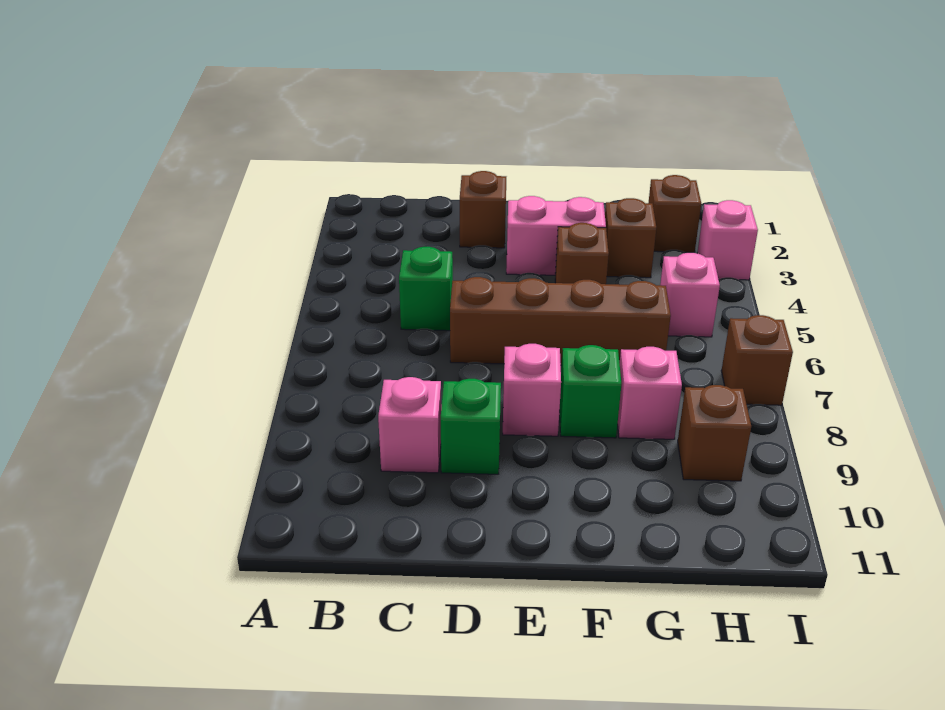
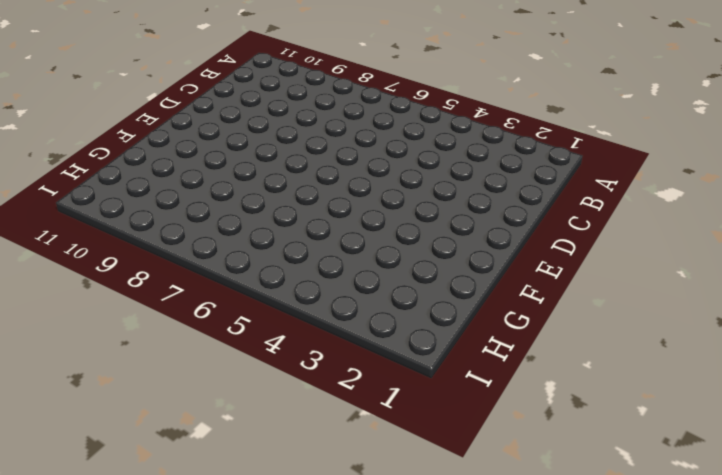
none -> green brick C5 level 1
none -> pink brick C9 level 1
none -> brown brick D2 level 1

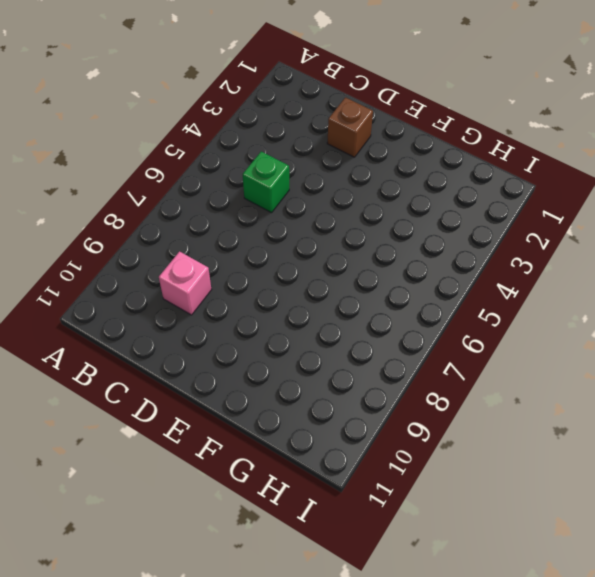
none -> brown brick D6:G6 level 1
none -> green brick D9 level 1
none -> pink brick E3:F3 level 1

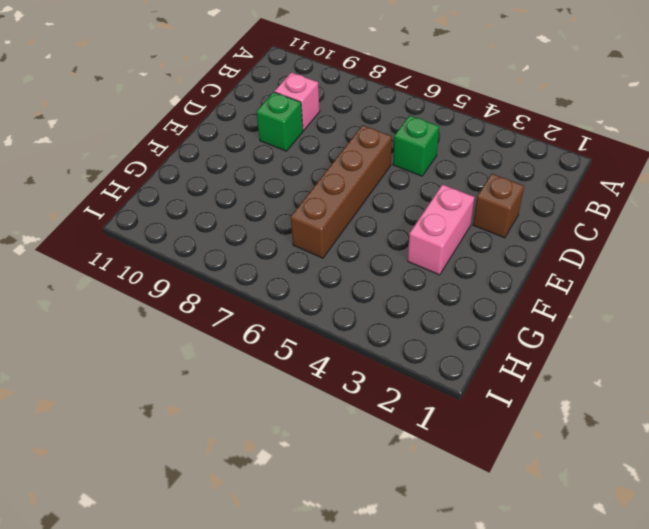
none -> pink brick E8 level 1
none -> brown brick F4 level 1
none -> green brick F8 level 1

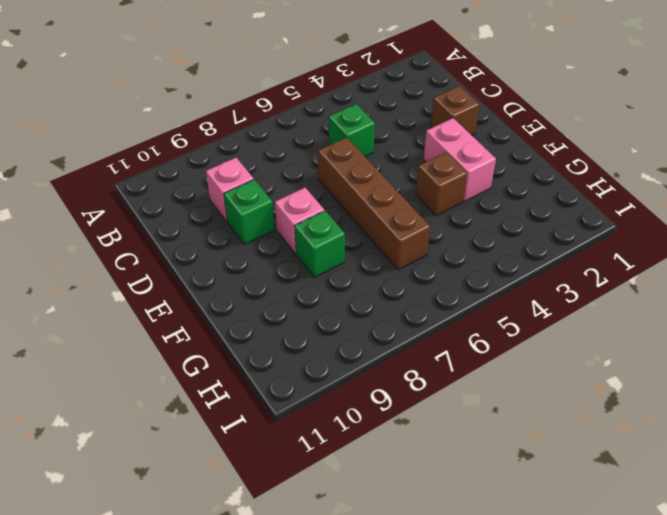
none -> brown brick G3 level 1
none -> pink brick G8 level 1
none -> brown brick H2 level 1

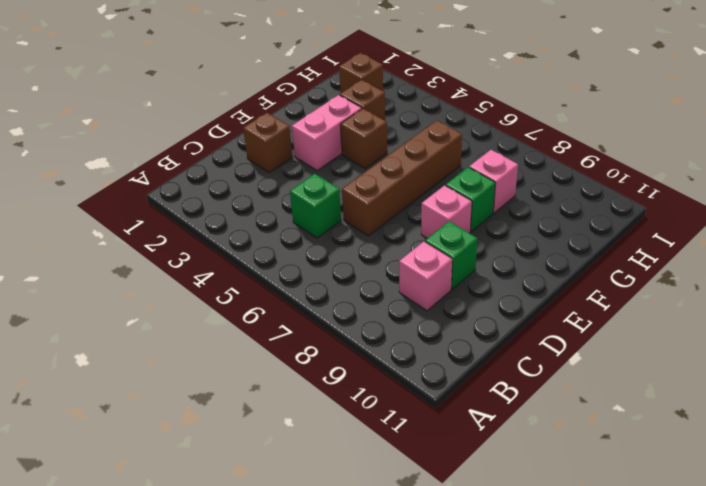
none -> pink brick H5 level 1
none -> brown brick H9 level 1
none -> pink brick I3 level 1

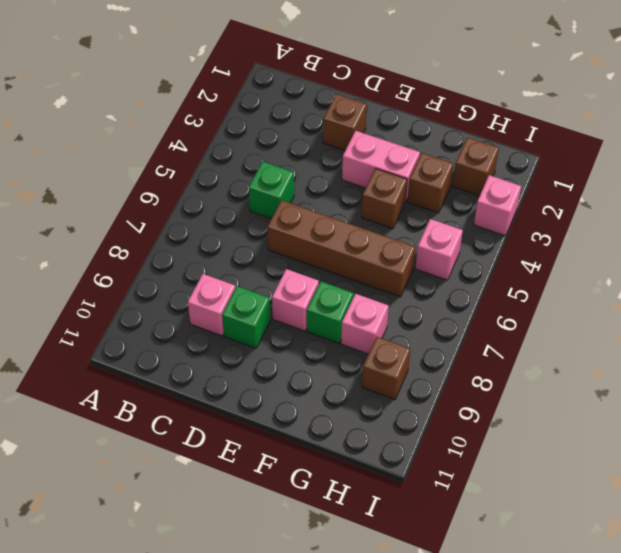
none -> brown brick I7 level 1

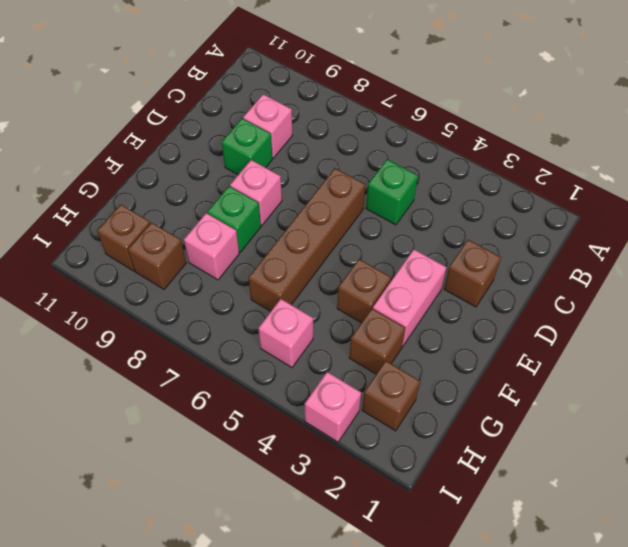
brown brick H10 level 1 -> brown brick I7 level 1

